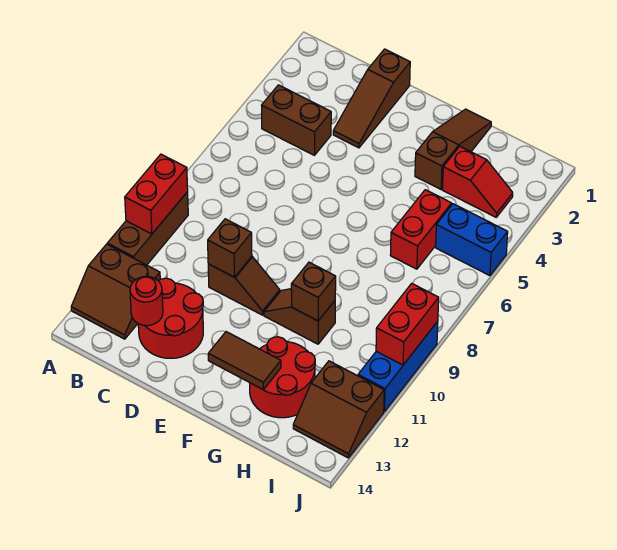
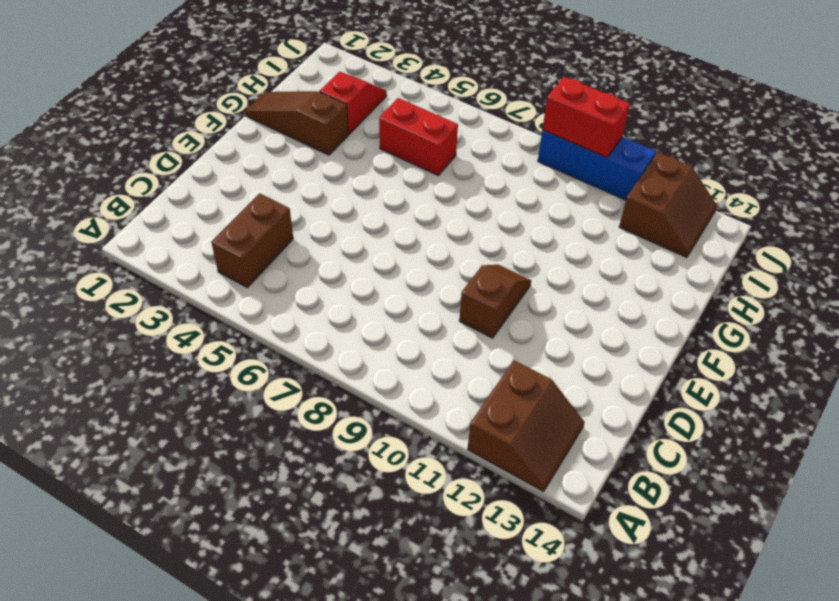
none -> brown brick A9:A11 level 1
none -> red round brick C12:D13 level 1
none -> brown slope D1:D3 level 1 top 1

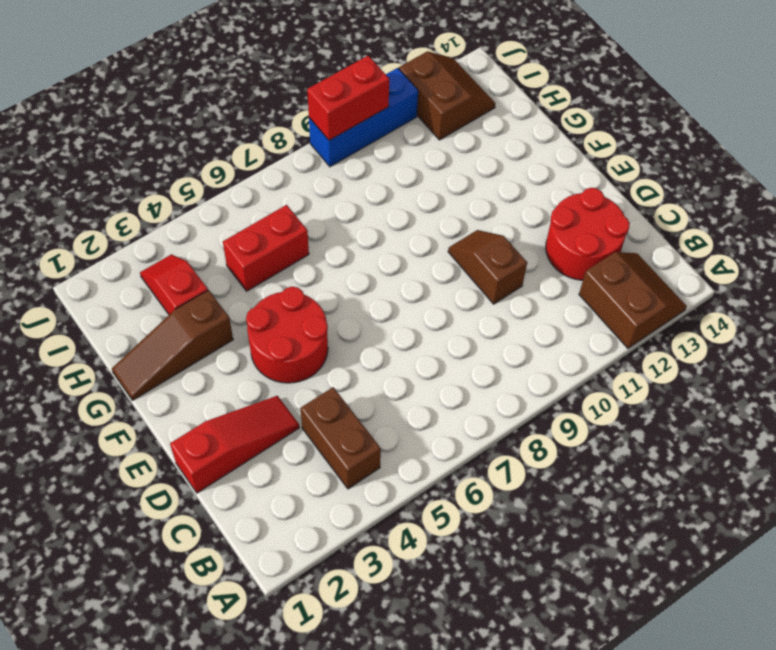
red slope D1:D3 level 1 top 1 -> brown slope D1:D3 level 1 top 1
red round brick E4:F5 level 1 -> red round brick G12:H13 level 1
none -> brown brick A9:A11 level 1
none -> brown slope F10:G10 level 1 top G
none -> blue brick I5:J5 level 1

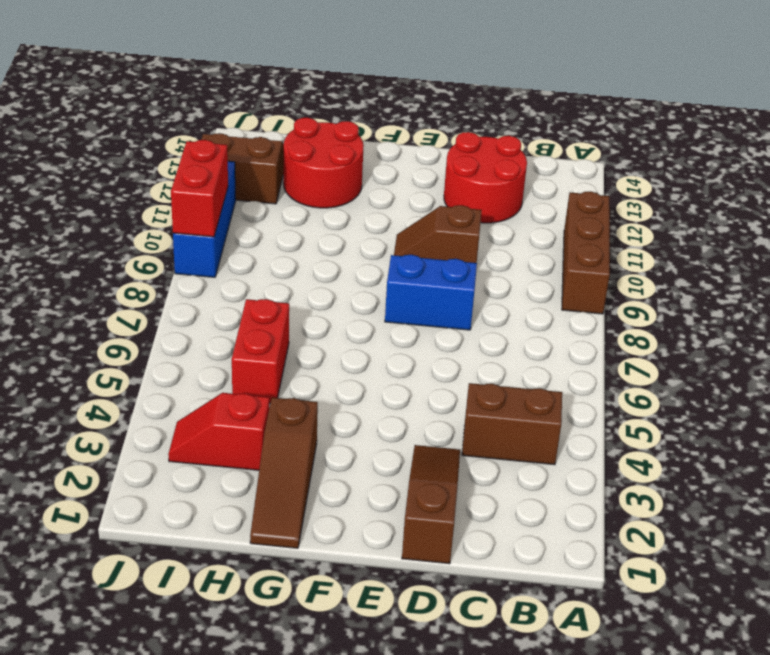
blue brick D8:E8 level 1 -> blue brick I5:J5 level 1
none -> brown slope A12:B13 level 1 top 12
none -> brown slope F10:G10 level 1 top G
none -> red brick A9:A10 level 2

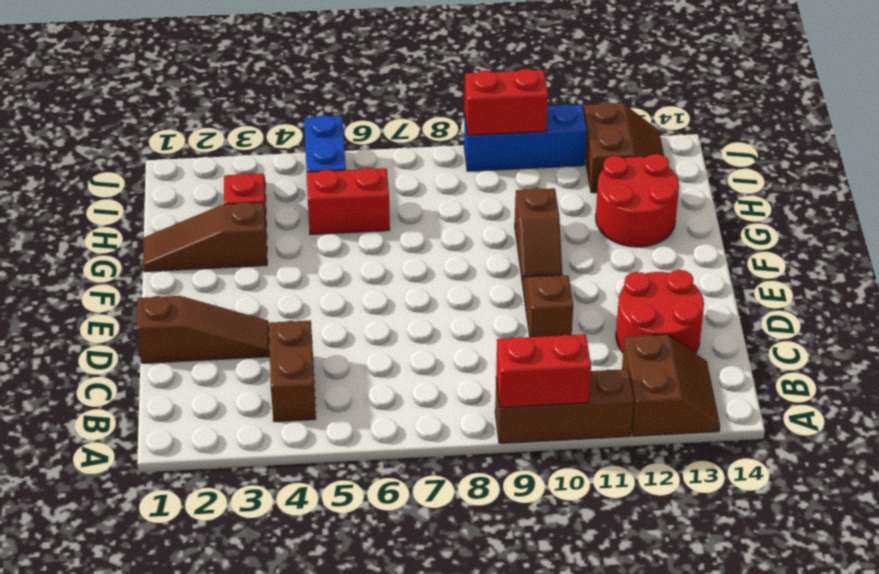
none -> red round brick C13 level 2
none -> brown brick D10 level 2
none -> brown tile F13:G13 level 2

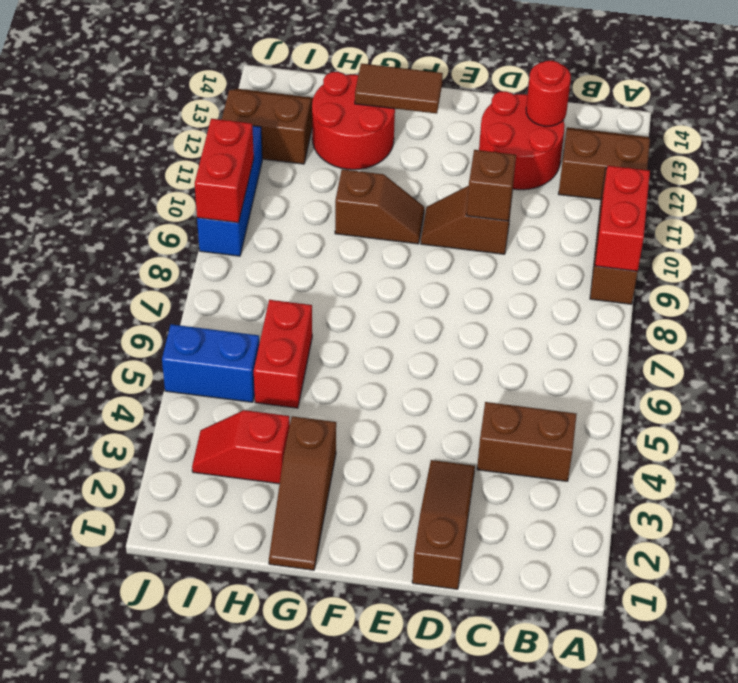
none -> brown brick G10 level 2

